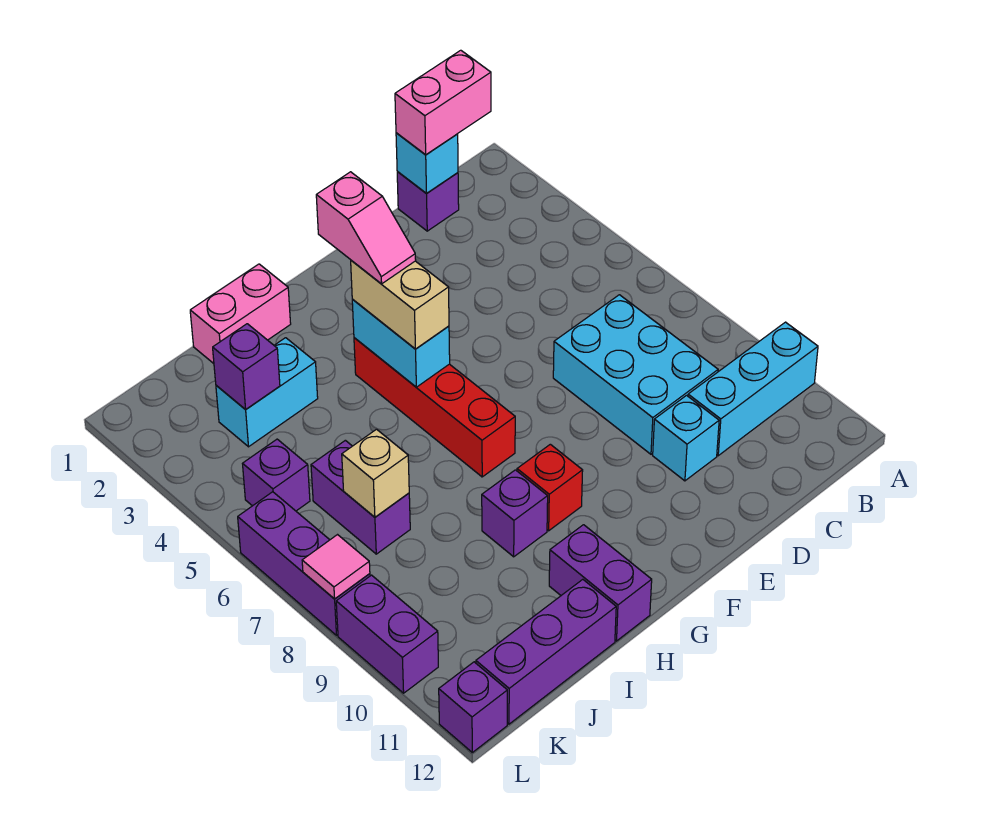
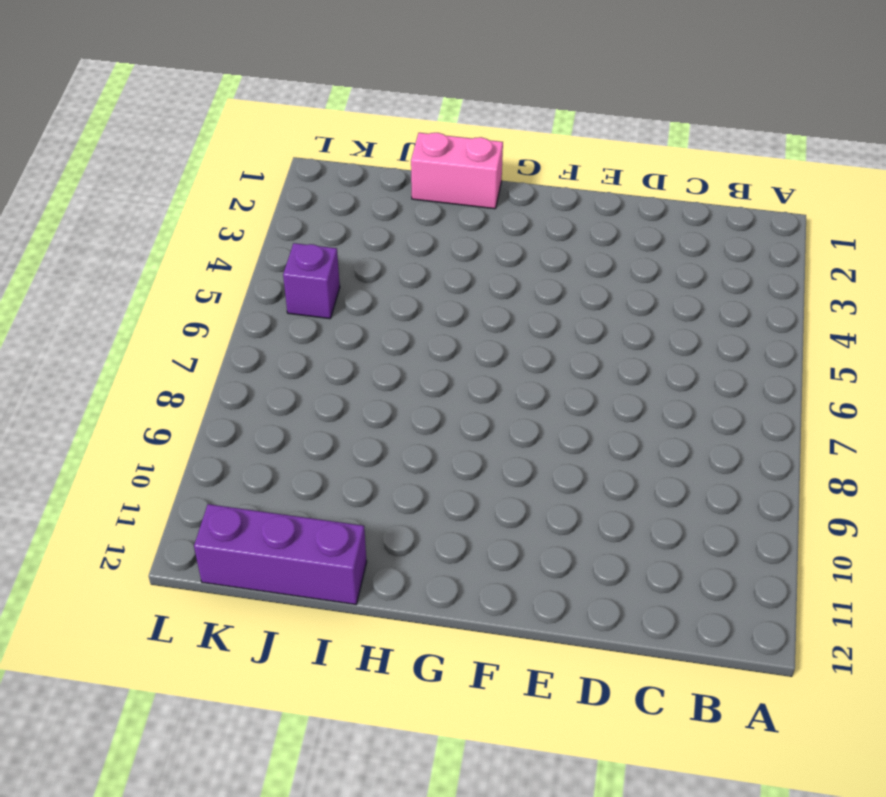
none -> cyan brick A10:C10 level 1
none -> purple brick C1 level 1
none -> cyan brick C7:D9 level 1

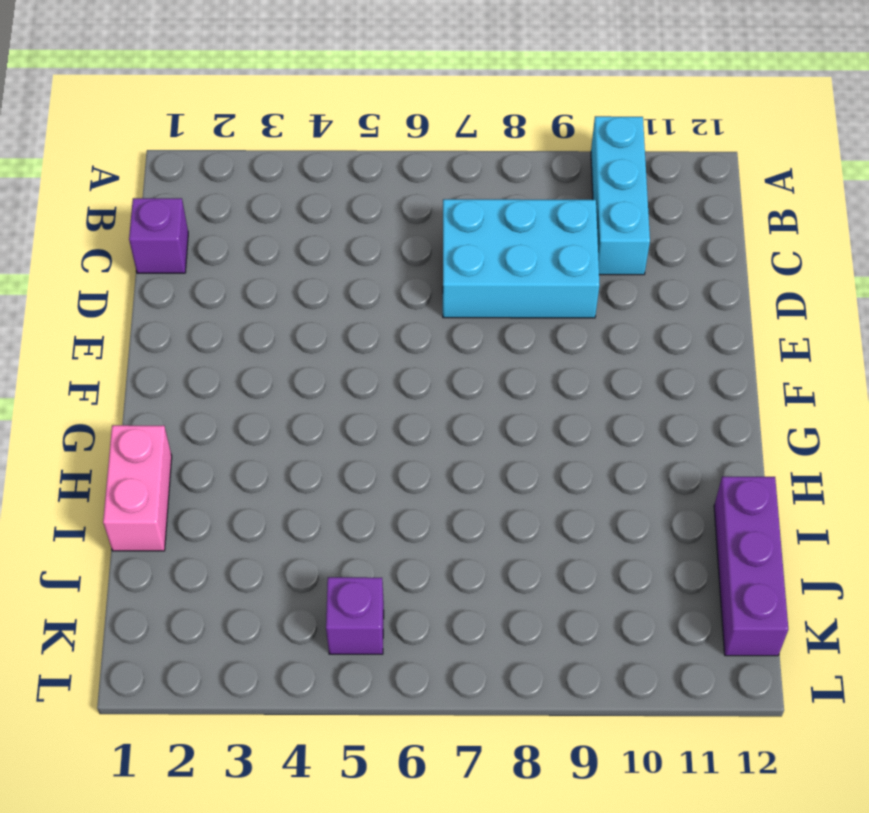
none -> cyan brick D10 level 1
none -> red brick G4:G7 level 1
none -> red brick G9 level 1

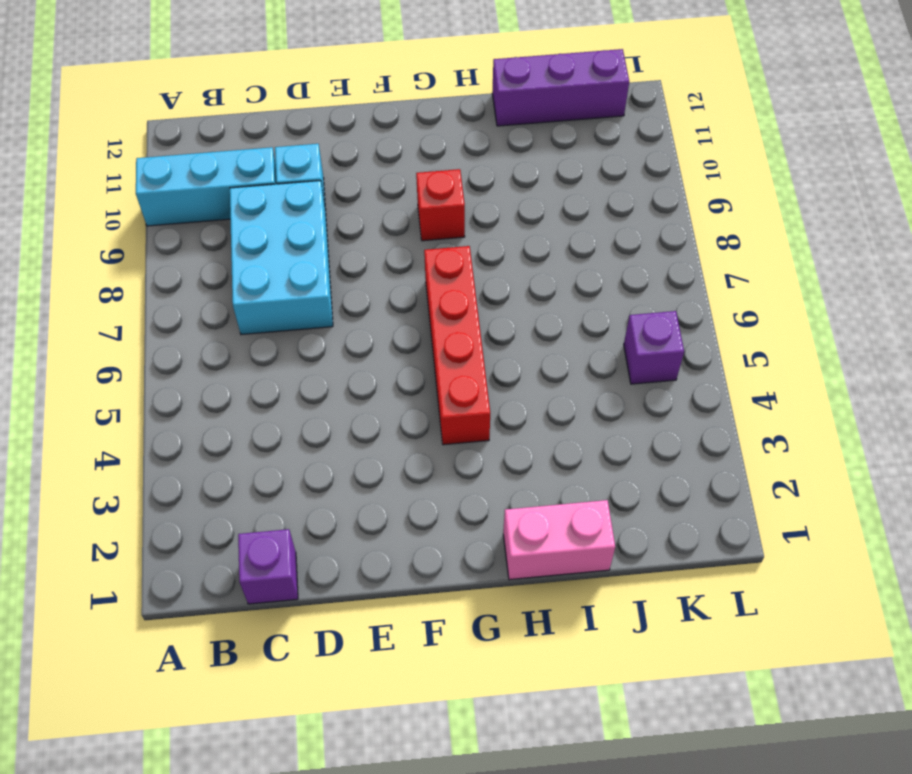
none -> purple brick H9 level 1
none -> purple brick H11:H12 level 1
none -> cyan brick I3:J3 level 1

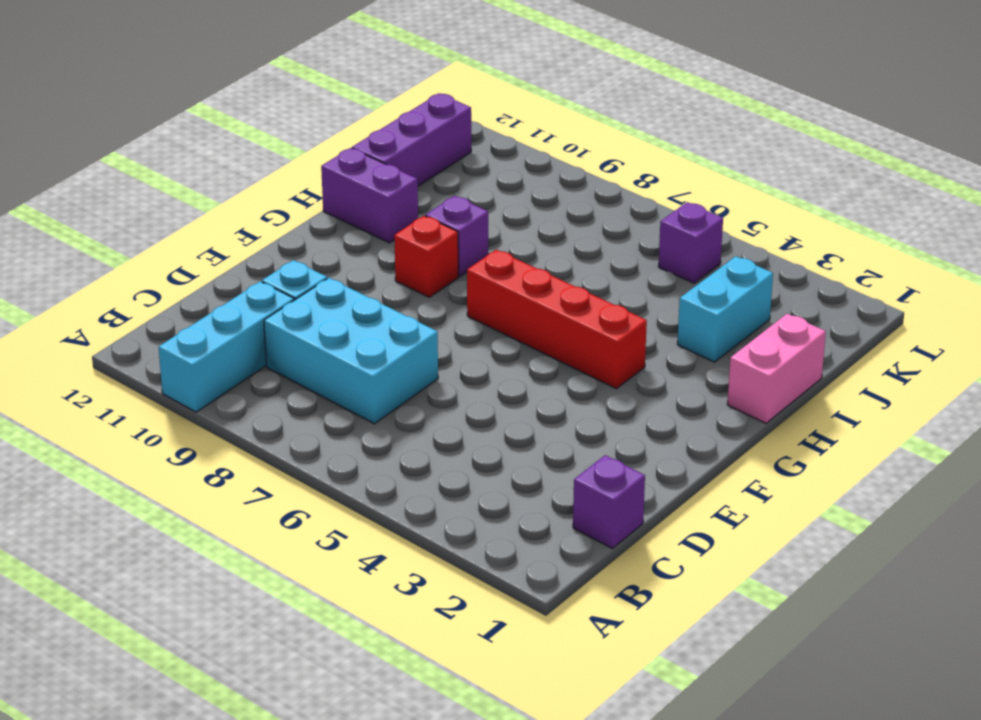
none -> purple brick J6:J7 level 1
none -> purple brick L6:L8 level 1
none -> purple brick L9:L10 level 1

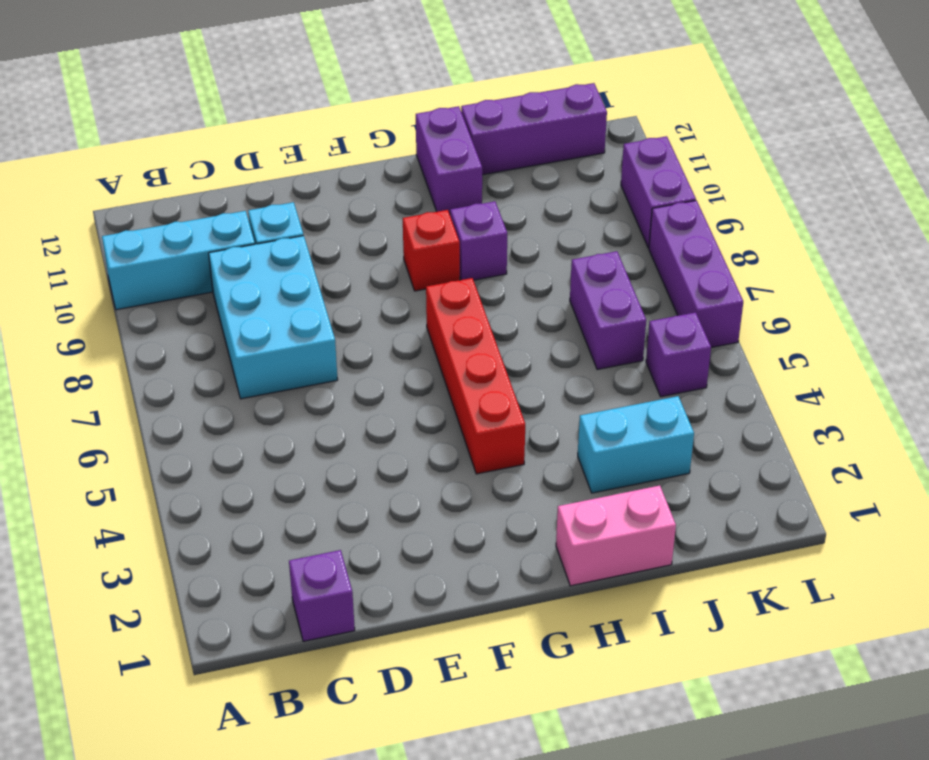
none -> purple brick L12 level 1
none -> cyan brick C1 level 2
none -> cyan brick G4:G5 level 2

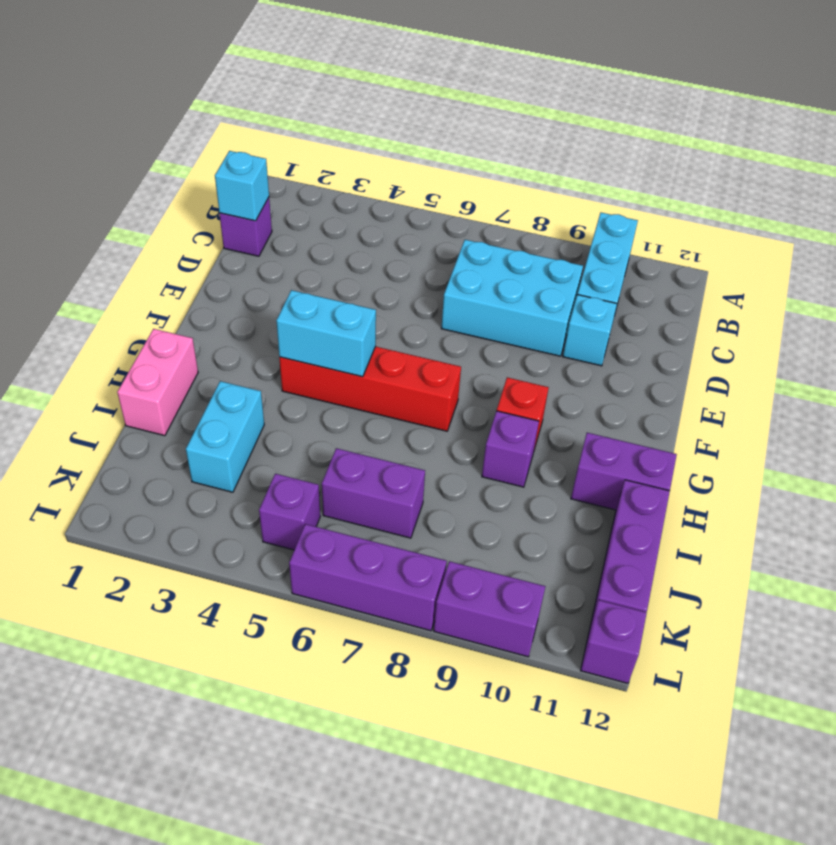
none -> purple brick J3 level 2
none -> tan brick J7 level 2
none -> pink tile L8 level 2

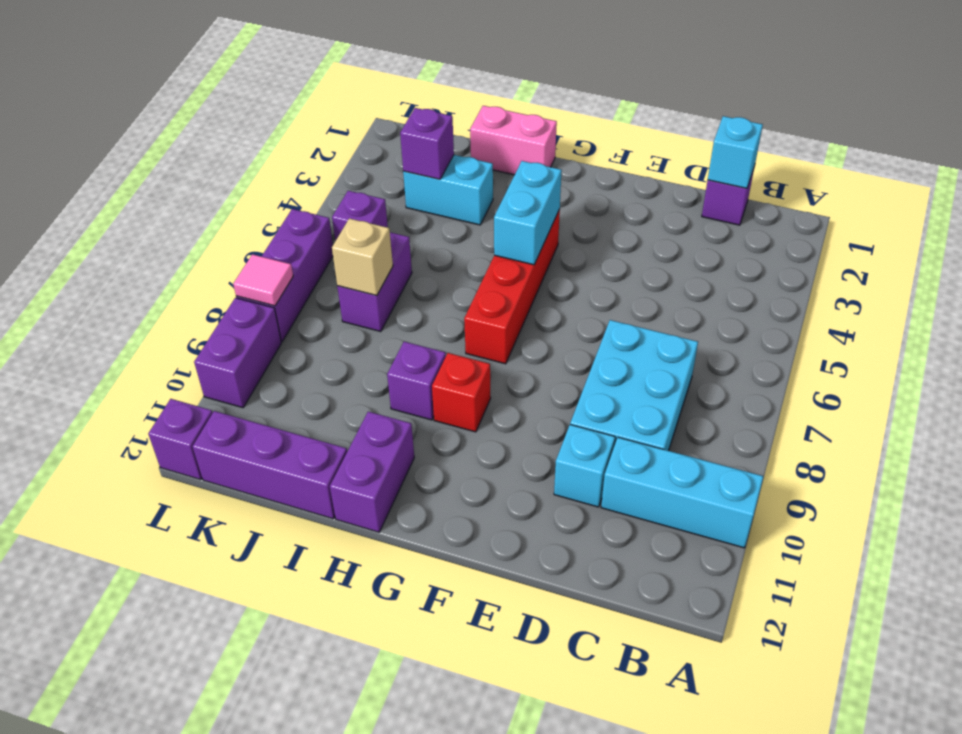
none -> pink brick B1:C1 level 3
none -> tan brick G4:G5 level 3
none -> pink slope G3:G4 level 4 top 3

